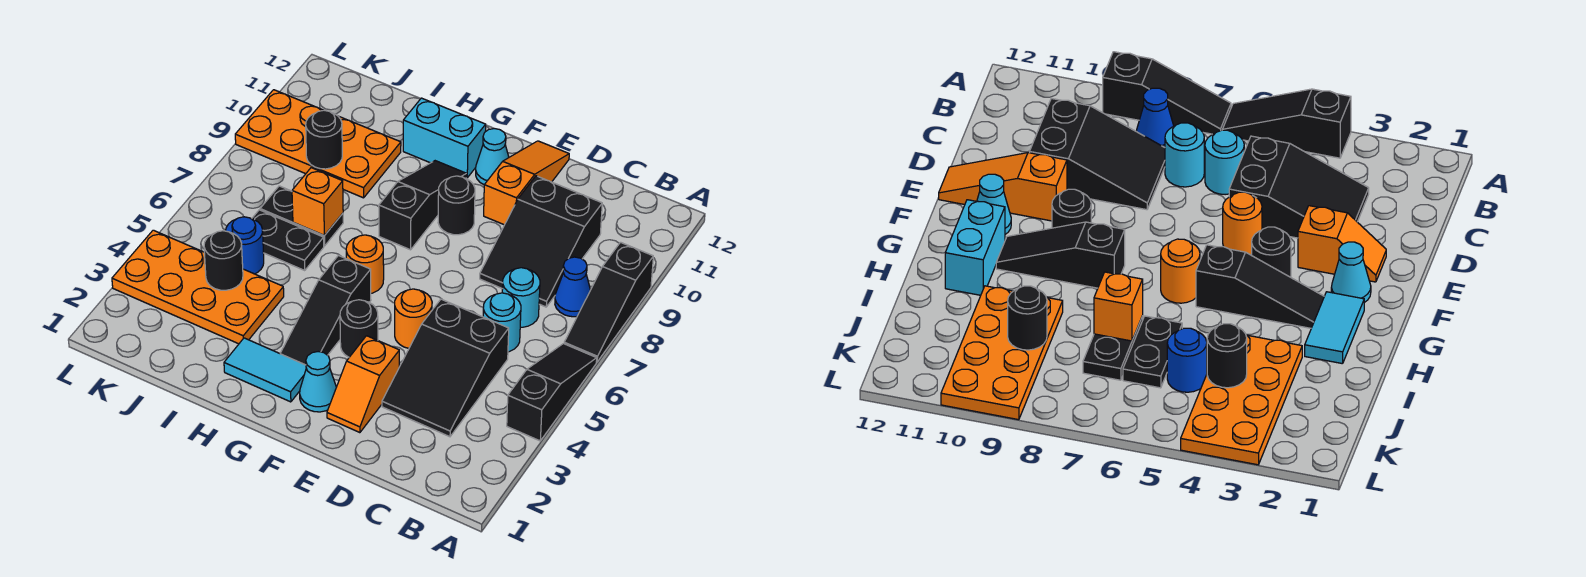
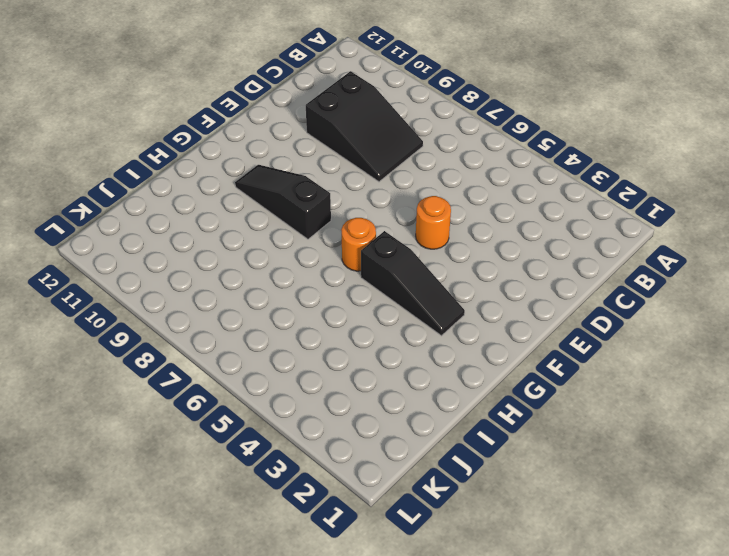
none -> black slope A4:A6 level 1 top 4
none -> black slope A7:A9 level 1 top 9
none -> blue cone B8 level 1

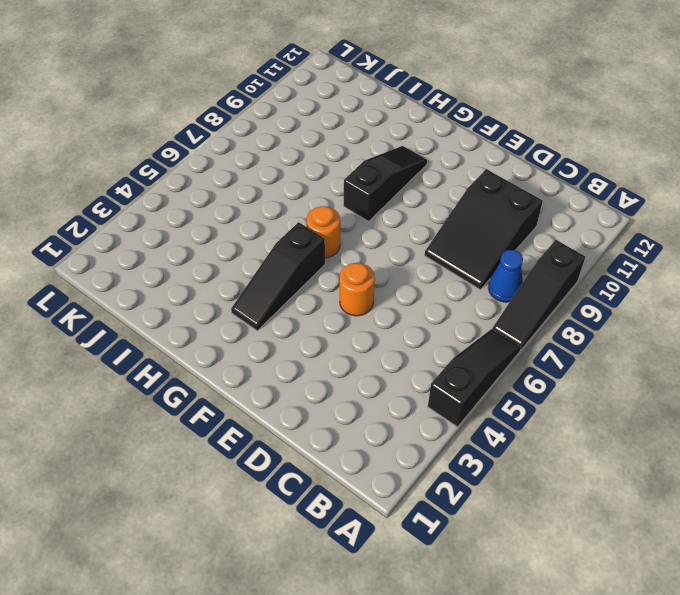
none -> black slope C3:D5 level 1 top 5
none -> cyan round brick C6 level 1
none -> cyan round brick C7 level 1

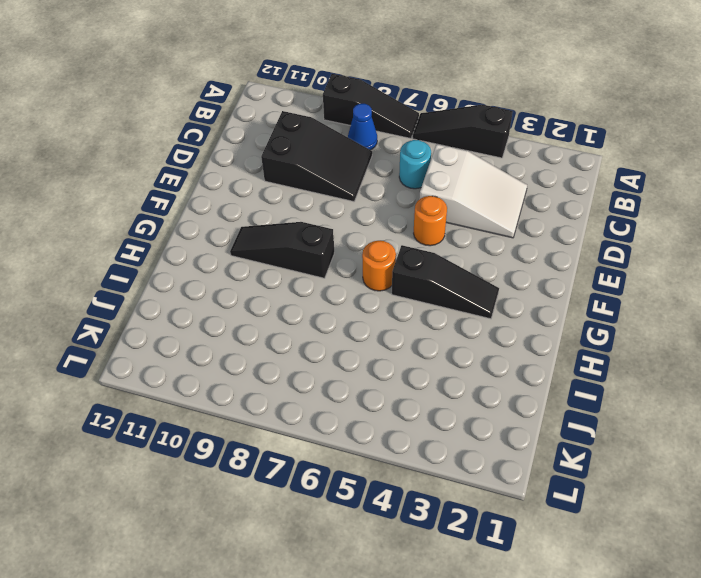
white slope C3:D5 level 1 top 5 -> black slope C3:D5 level 1 top 5
none -> cyan round brick C7 level 1
none -> orange slope E2:E3 level 1 top 3
none -> orange slope E10:E12 level 1 top 10

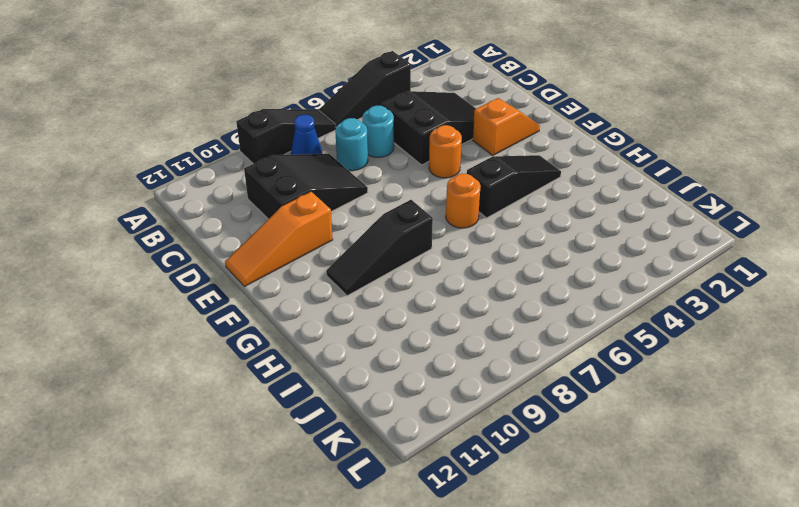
none -> cyan cone F2 level 1
none -> black round brick F4 level 1
none -> black round brick F9 level 1

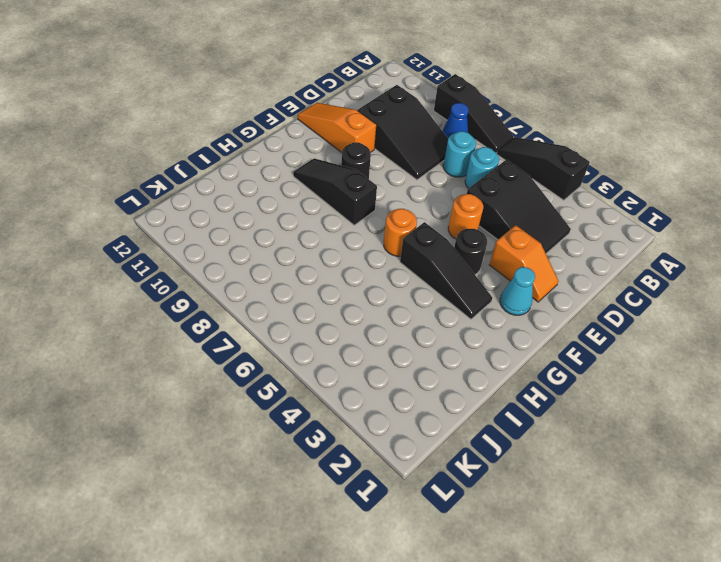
none -> cyan cone F11 level 1
none -> cyan tile G2:H2 level 1
none -> cyan brick G11:H11 level 1

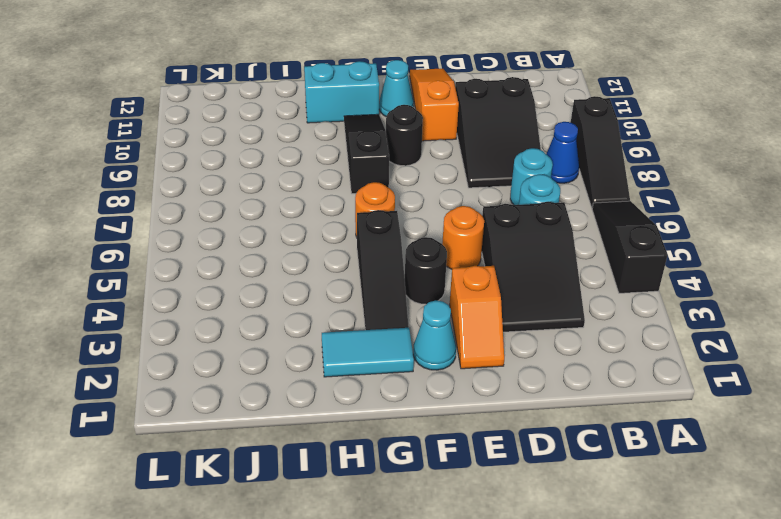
none -> orange plate I3:L4 level 1
none -> black plate I6:J6 level 1
none -> black plate I7:J7 level 1

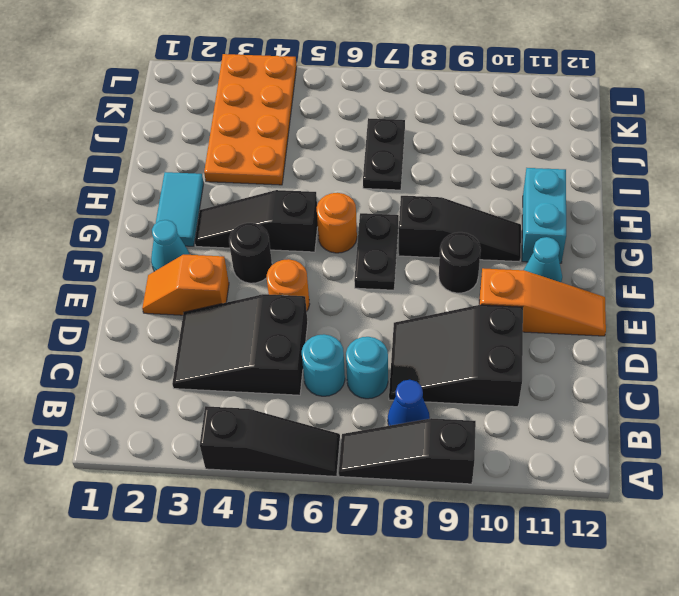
black plate F7:G7 level 1 -> black plate I6:J6 level 1
none -> orange plate I9:L10 level 1
none -> blue round brick J5 level 1
none -> orange brick I7 level 2

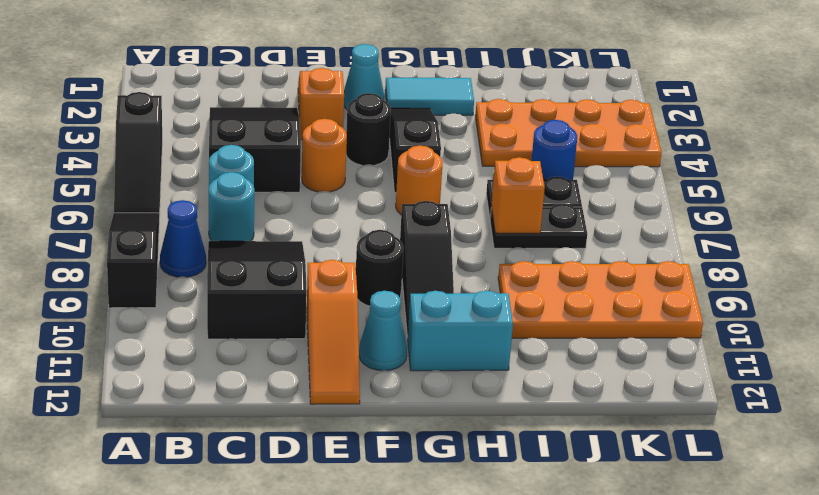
none -> black round brick J4 level 2
none -> black round brick J9 level 2

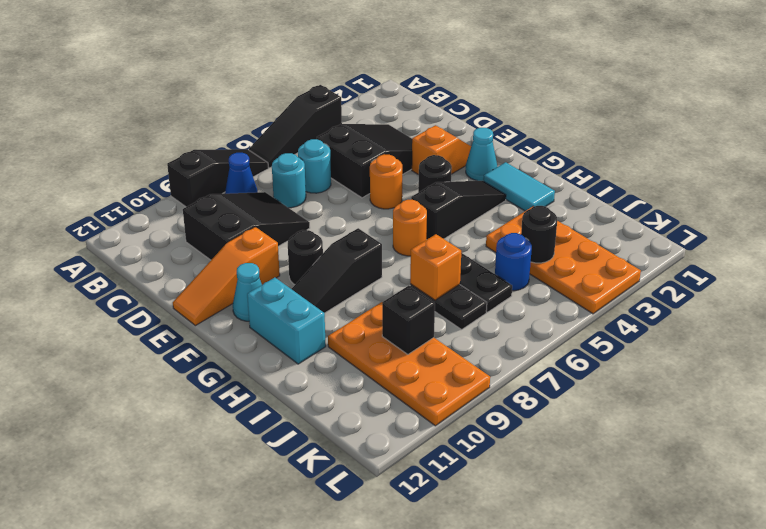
black brick J9 level 2 -> black round brick J9 level 2

